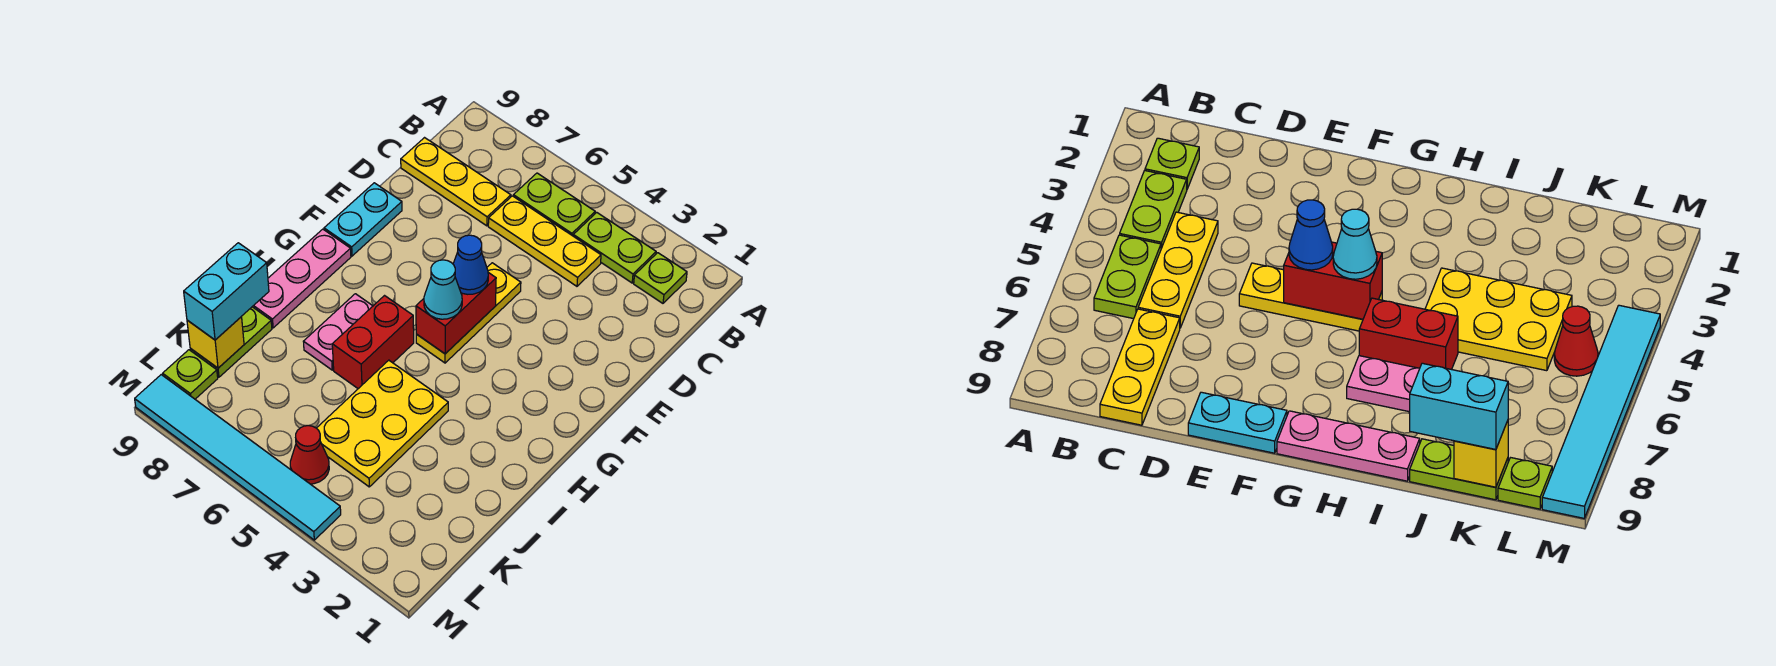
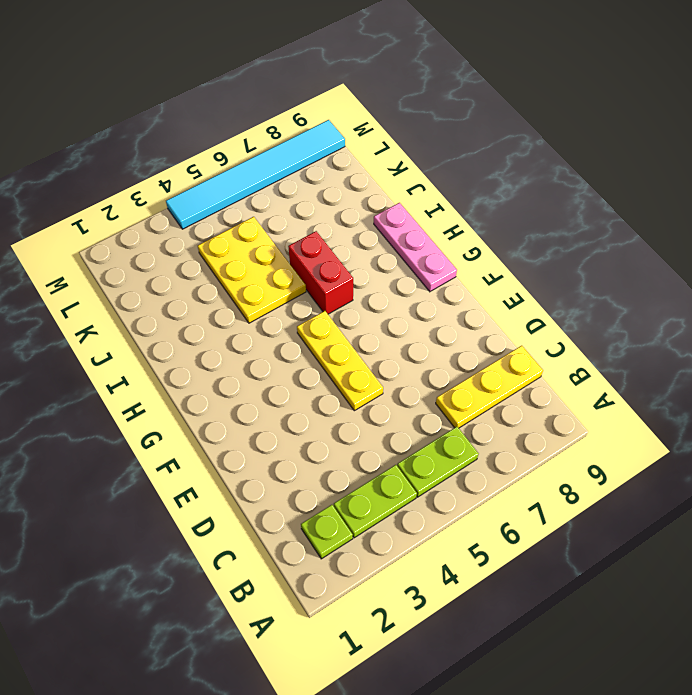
none -> yellow plate C4:C6 level 1
none -> cyan plate E9:F9 level 1
none -> pink plate H7:I7 level 1

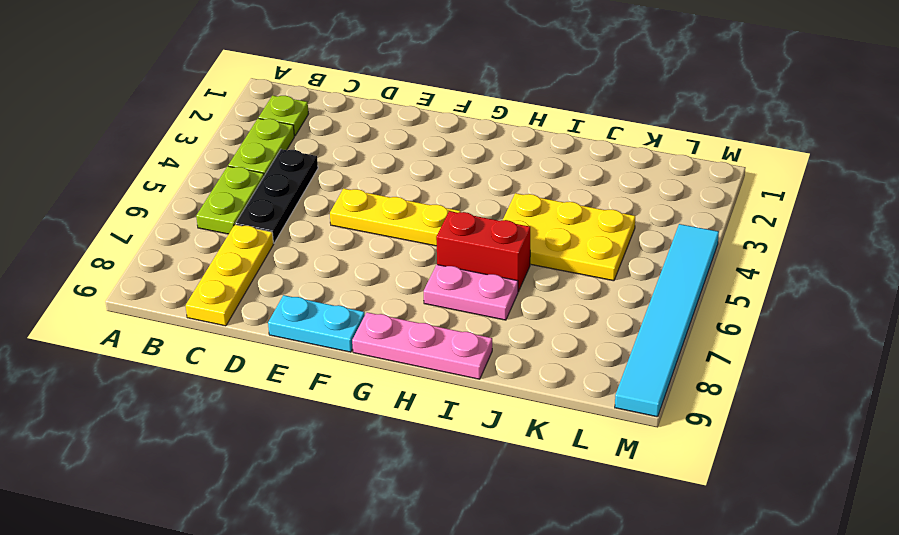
black plate C4:C6 level 1 -> yellow plate C4:C6 level 1
none -> lime plate J9:K9 level 1
none -> red cone L5 level 1
none -> lime plate L9 level 1

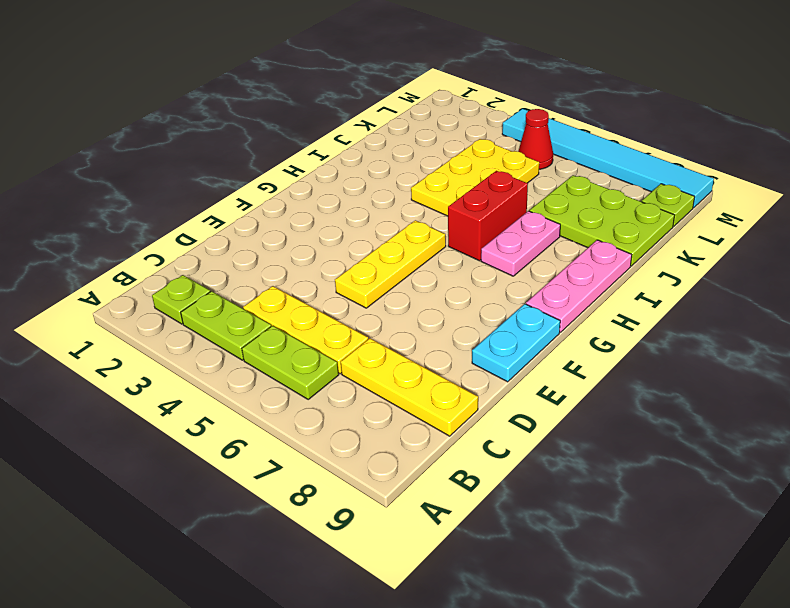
lime plate J7:K9 level 1 -> lime plate J9:K9 level 1
none -> red brick F5:G5 level 2
none -> yellow brick K9 level 2
none -> blue cone F5 level 3

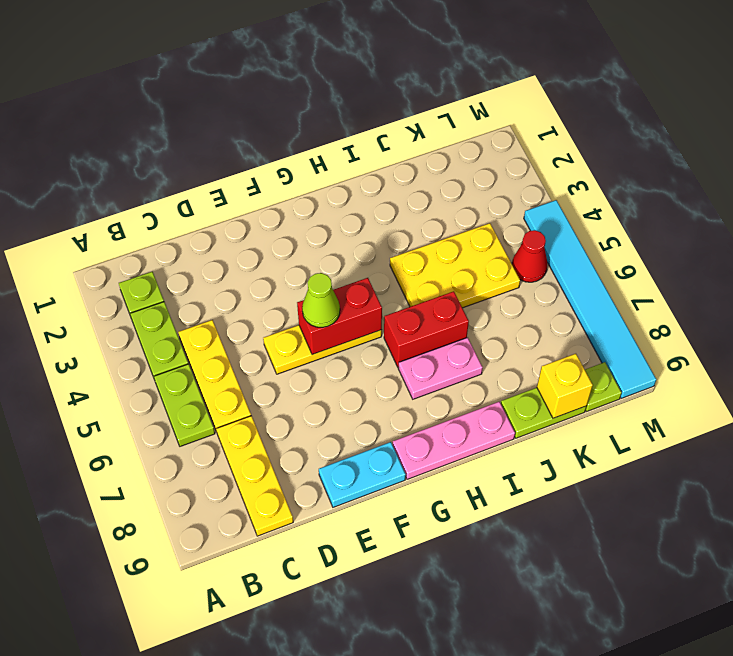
lime cone F5 level 3 -> blue cone F5 level 3
none -> cyan cone G5 level 3
none -> cyan brick J9:K9 level 3

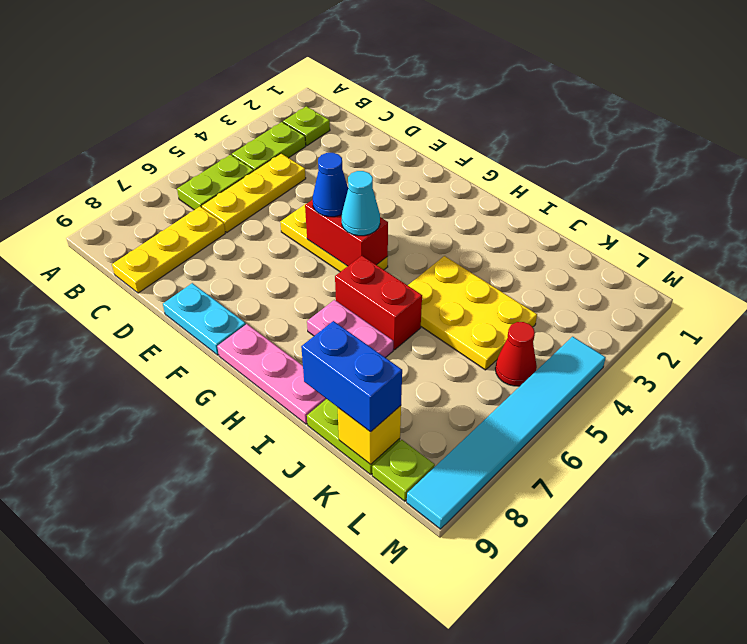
blue brick J9:K9 level 3 -> cyan brick J9:K9 level 3

